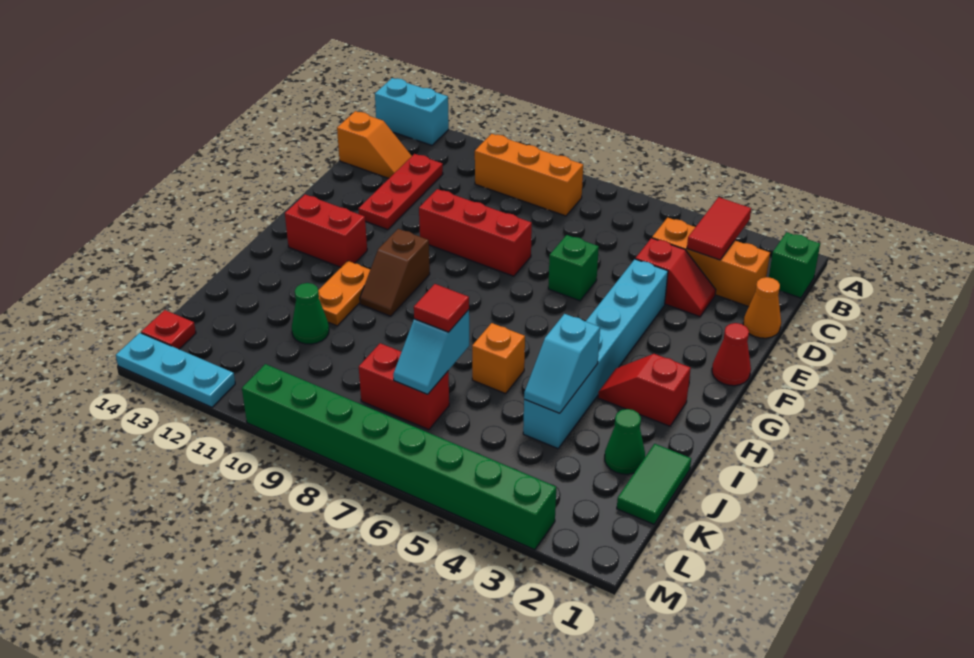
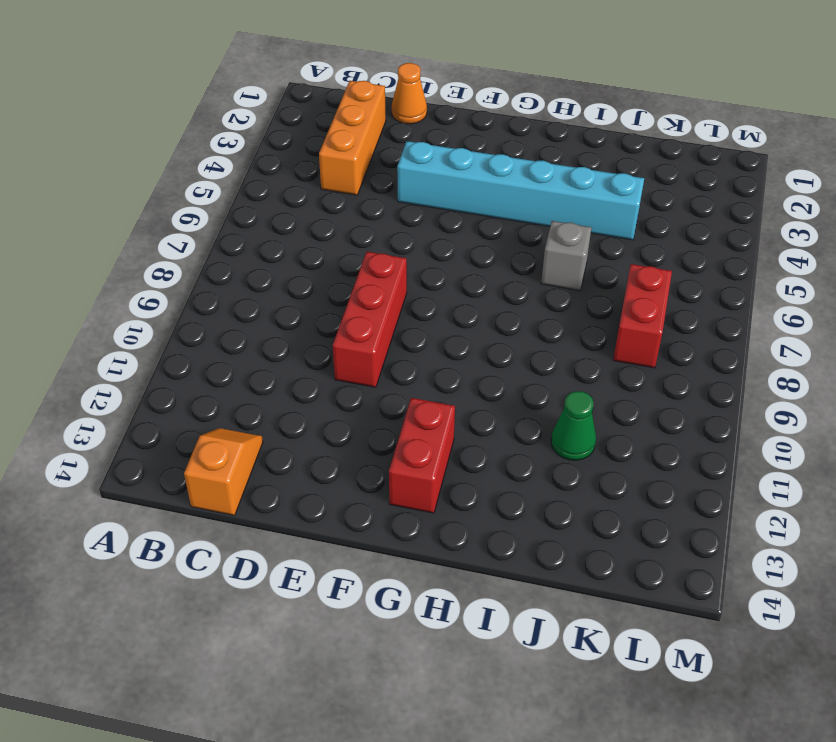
grey brick I6 level 1 -> orange brick I6 level 1
none -> cyan brick A13:A14 level 1
none -> green brick B1 level 1
none -> orange brick B8:B10 level 1

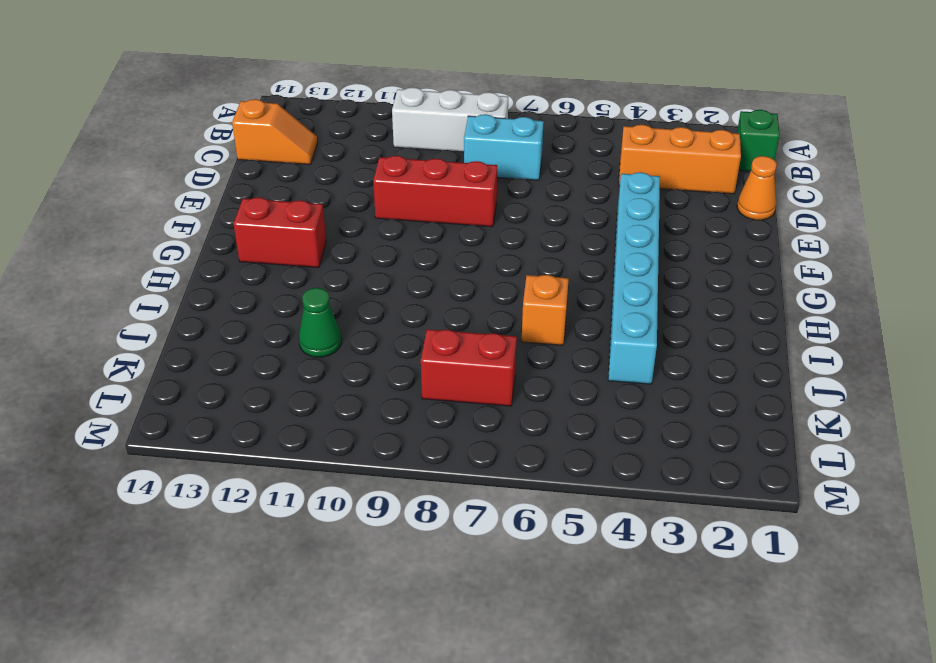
white brick B8:B10 level 1 -> orange brick B8:B10 level 1
cyan brick C7:C8 level 1 -> cyan brick A13:A14 level 1
none -> red plate C12:E12 level 1
none -> red slope D3:D4 level 1 top 4
none -> green brick E6 level 1

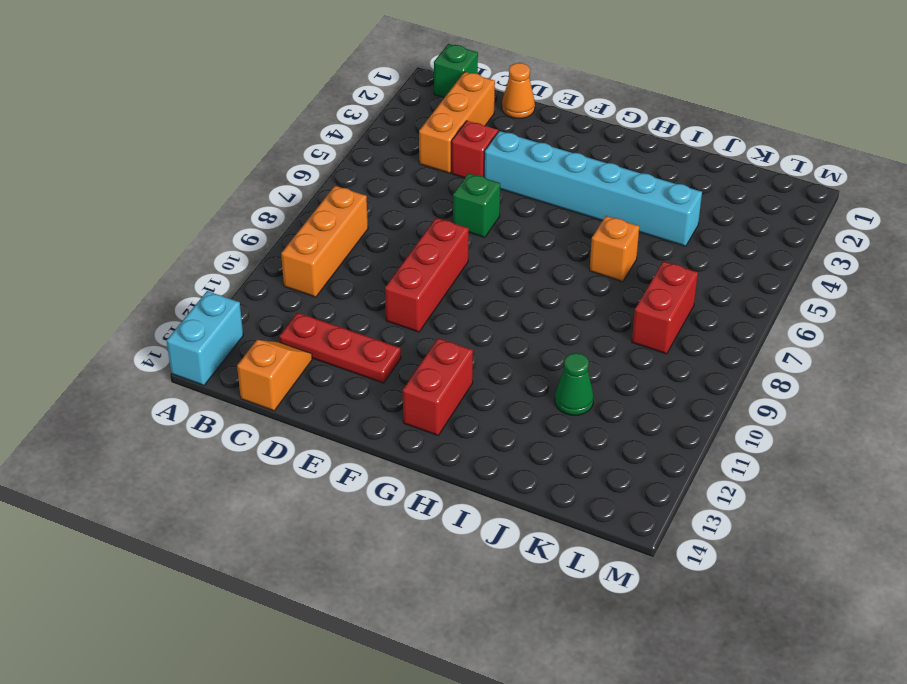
none -> red cone F1 level 1
none -> brown slope G10:H10 level 1 top G
none -> red slope H2:H3 level 1 top 2

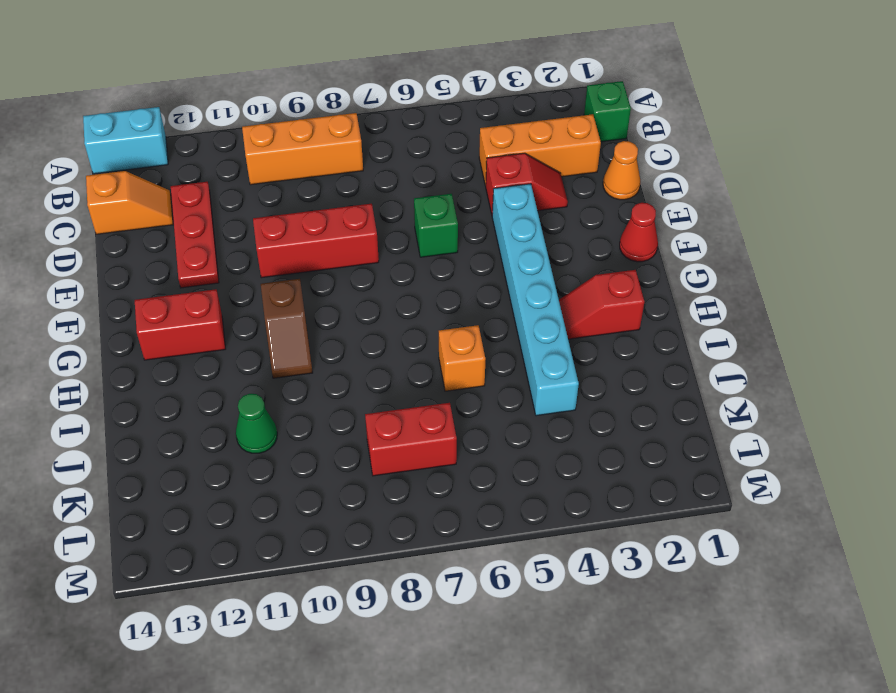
none -> orange plate H11:I11 level 1
none -> green tile J1:K1 level 1
none -> green cone J2 level 1

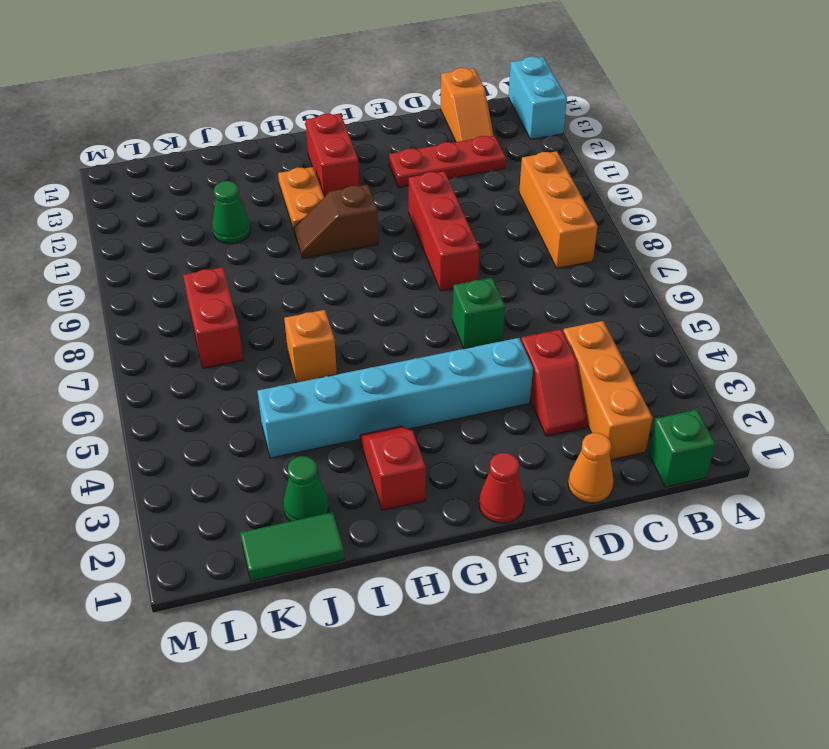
orange plate H11:H12 level 1 -> orange plate H11:I11 level 1
none -> red plate L14 level 1
none -> green brick M3:M10 level 1
none -> cyan plate M12:M14 level 1

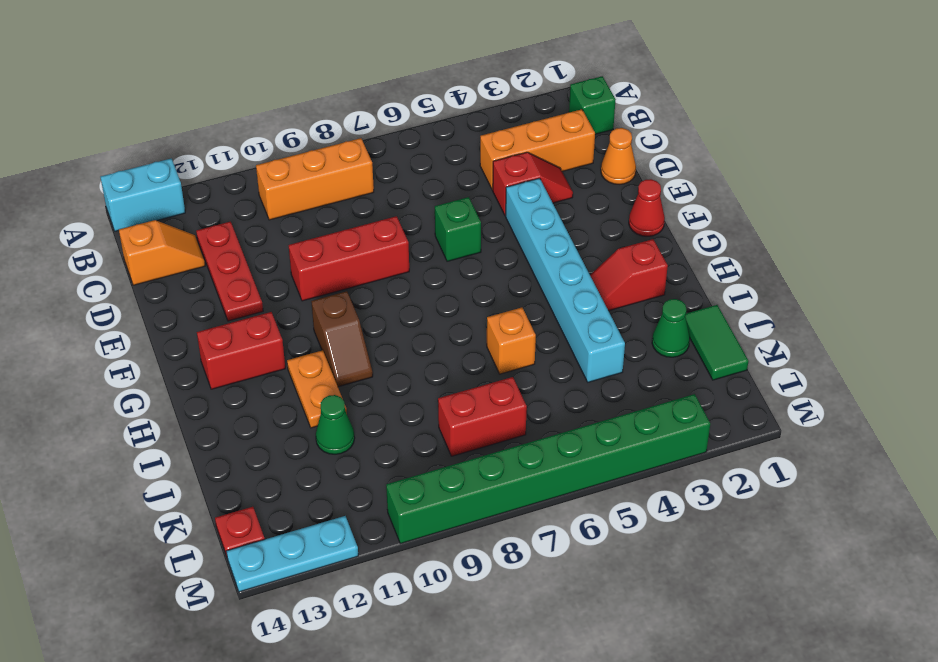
none -> red tile B3:C3 level 2
none -> cyan slope I4:J4 level 2 top I
none -> cyan slope J7:K7 level 2 top J

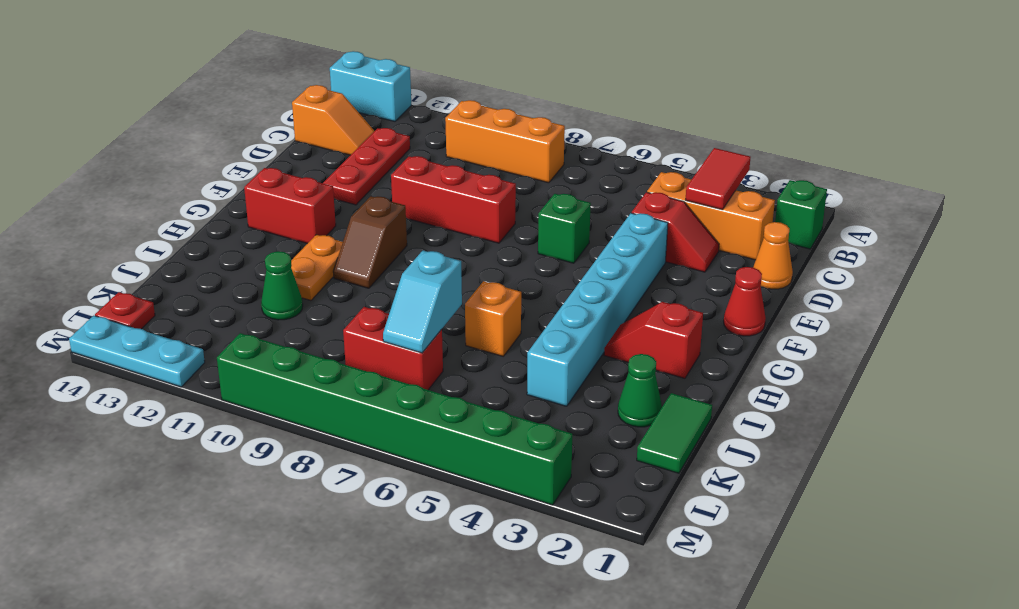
none -> cyan slope I4:J4 level 2 top I
none -> red tile J7 level 3

